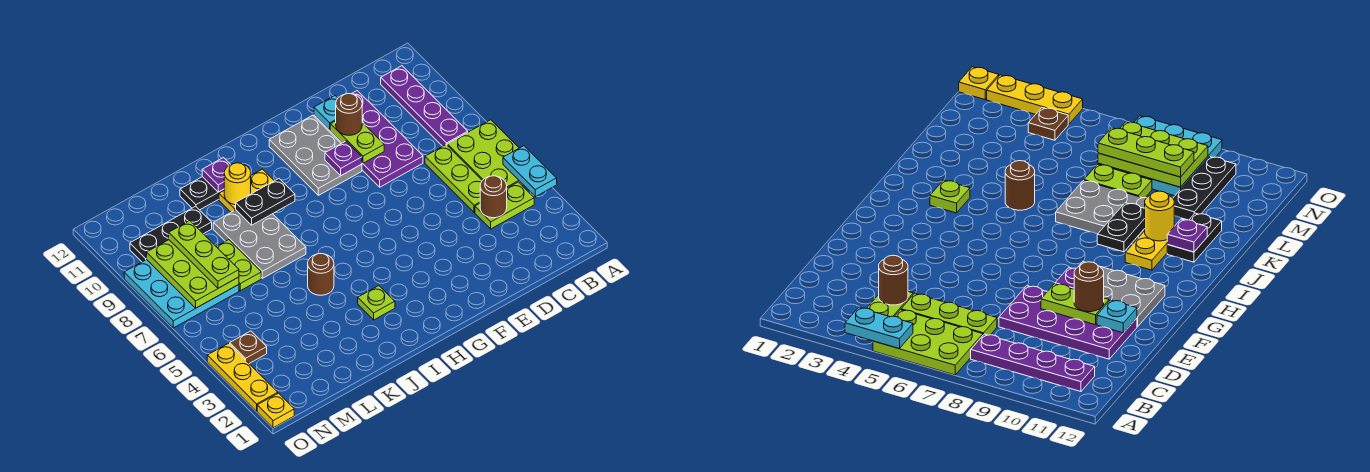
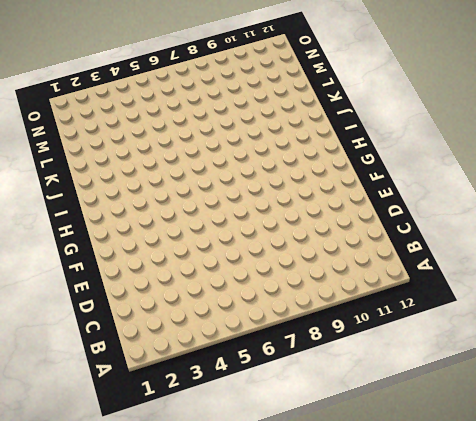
none -> lime plate A5:B7 level 1
none -> lime plate B4:C4 level 1
none -> purple plate B8:B11 level 1

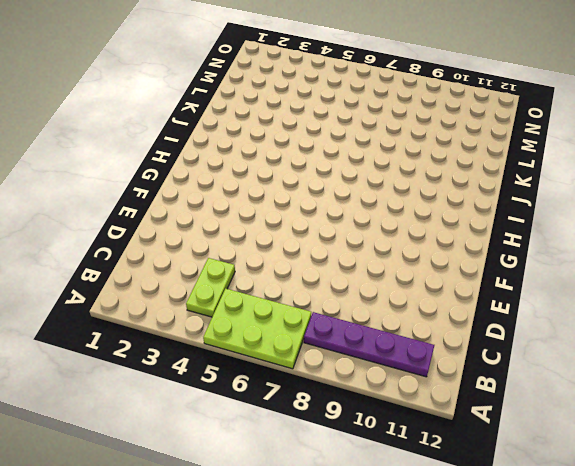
none -> lime plate C5:C7 level 1
none -> purple plate D8:E11 level 1
none -> grey plate F9:G11 level 1

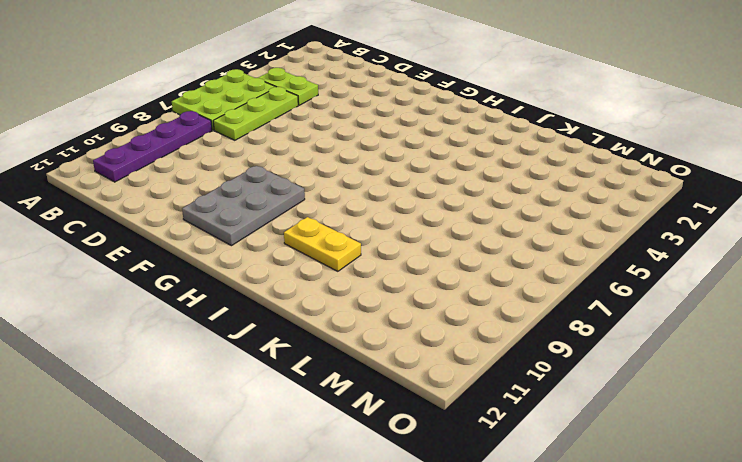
none -> purple plate D8:E11 level 1
none -> lime plate I3 level 1
none -> brown round brick J5 level 1

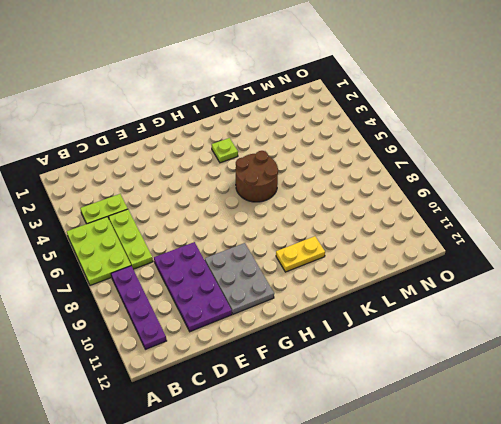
brown round brick I5:J6 level 1 -> brown round brick J5 level 1
none -> grey plate J7:K9 level 1
none -> black plate J11:K11 level 1
none -> lime plate L7:L8 level 1

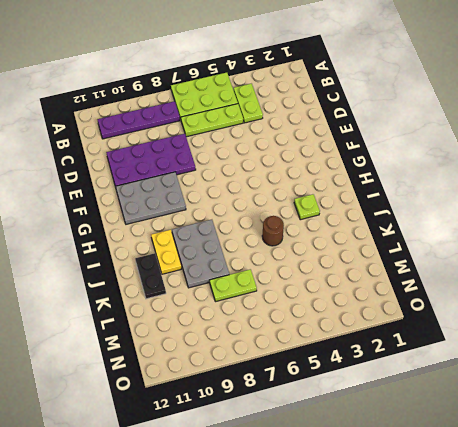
grey plate I8:K9 level 1 -> grey plate J7:K9 level 1
none -> black plate L10:N10 level 1
none -> cyan plate M7:O9 level 1
none -> brown plate N4 level 1

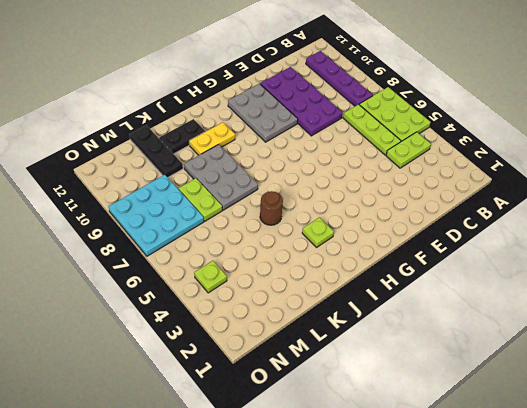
black plate L10:L12 level 1 -> black plate L10:N10 level 1
lime plate N4 level 1 -> brown plate N4 level 1
none -> yellow plate O1 level 1
none -> yellow plate O2:O4 level 1
none -> cyan plate A4:A5 level 2

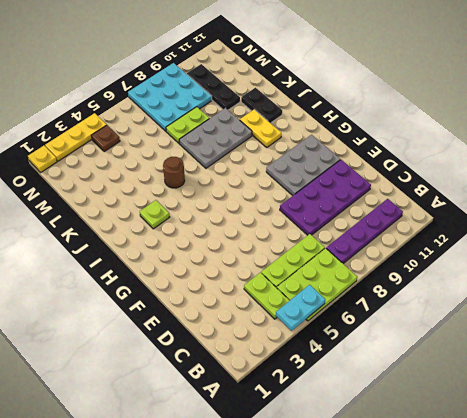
none -> brown round brick C4 level 2
none -> lime plate E9:E10 level 2
none -> cyan plate E11 level 2

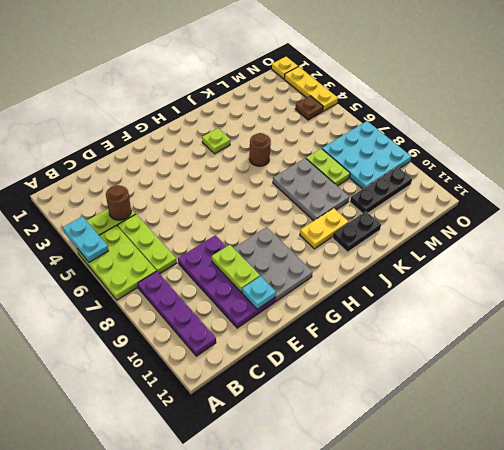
none -> purple plate F9 level 2
none -> black plate I9:J9 level 2
none -> yellow round brick J10 level 2

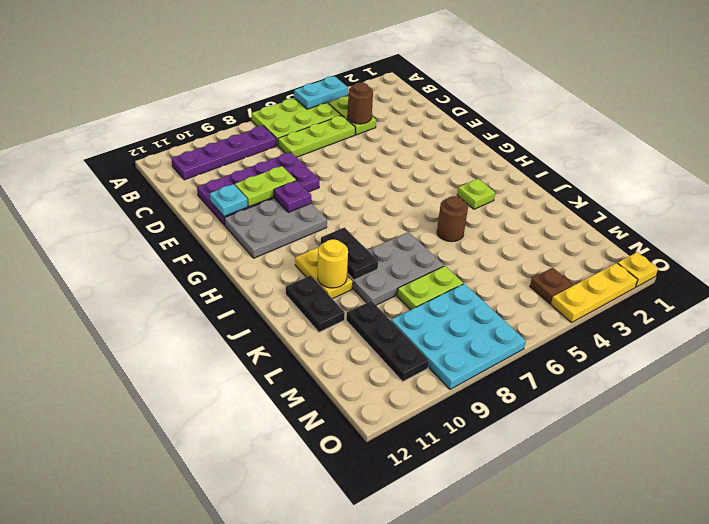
none -> purple plate J11 level 2
none -> lime plate M7:N9 level 2
none -> brown round brick E10 level 3

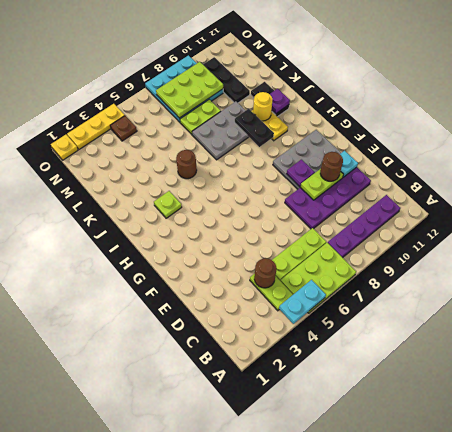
none -> lime plate M7:M9 level 3

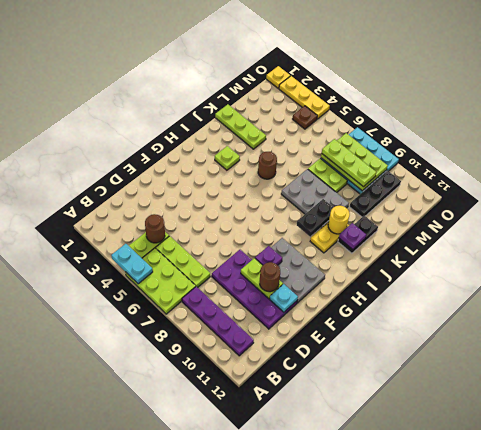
lime plate K1:K3 level 1 -> none

